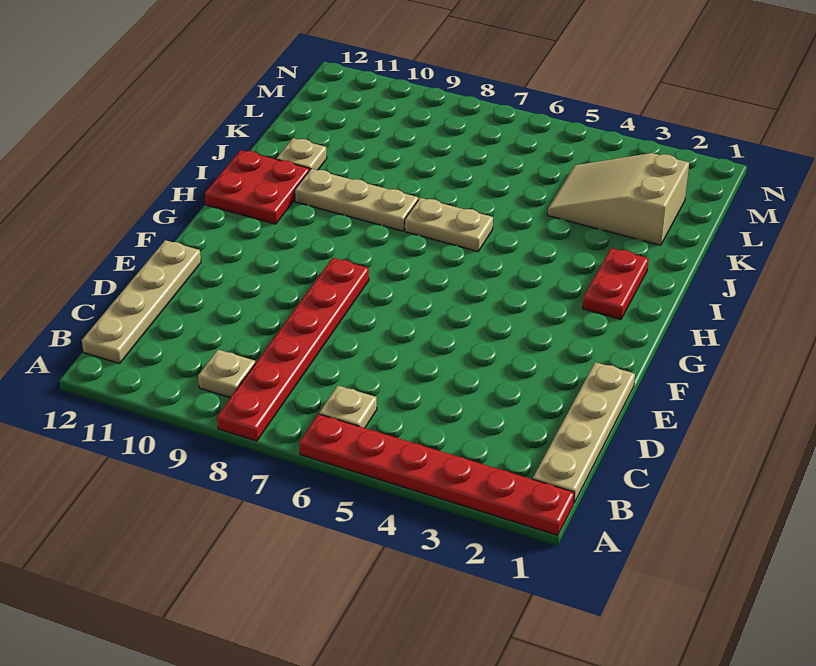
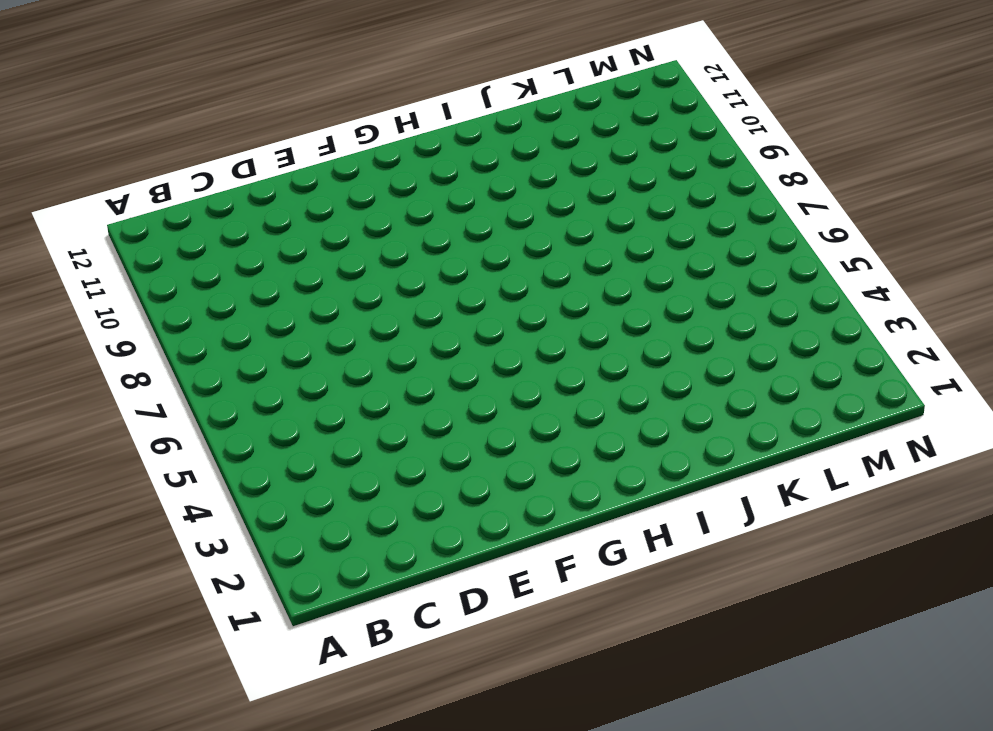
none -> red plate A1:A6 level 1
none -> red plate A8:F8 level 1
none -> tan plate B1:E1 level 1

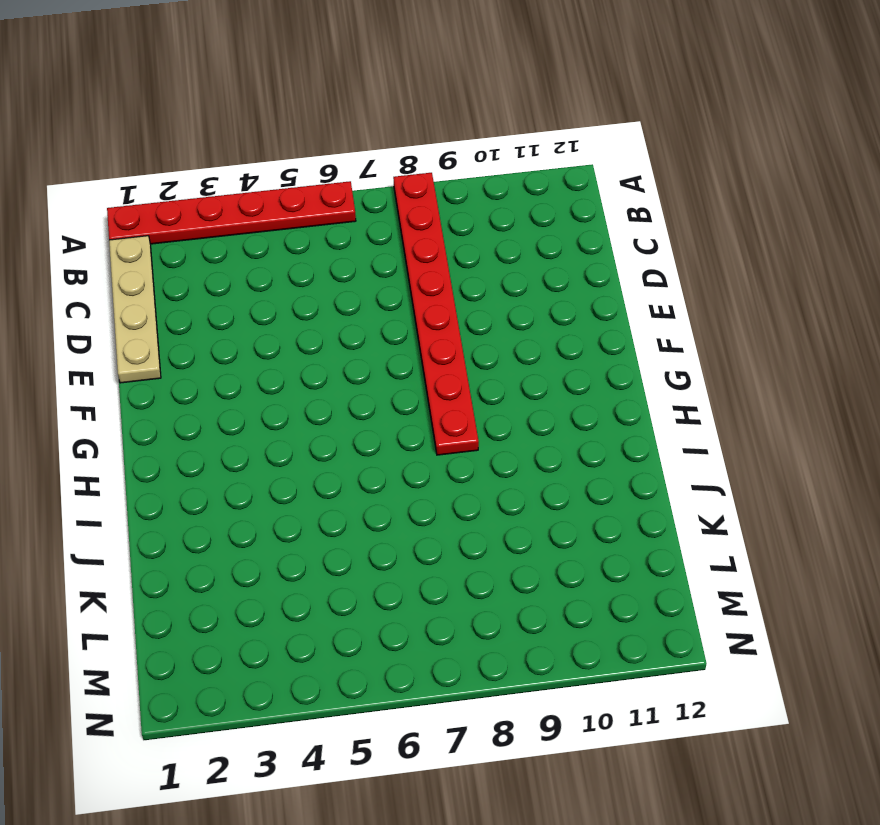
red plate A8:H8 level 1 -> red plate A8:F8 level 1
none -> tan plate B6 level 1
none -> tan plate B9 level 1
none -> tan plate B12:E12 level 1

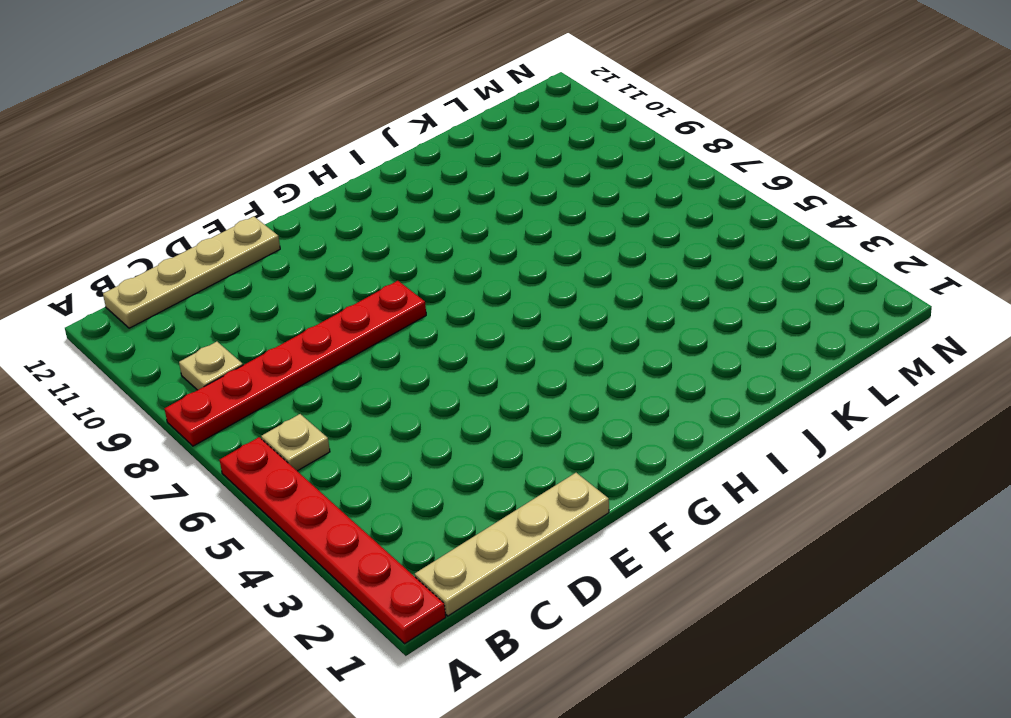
none -> red plate H2:I2 level 1
none -> red plate H11:I12 level 1
none -> tan plate I6:I7 level 1

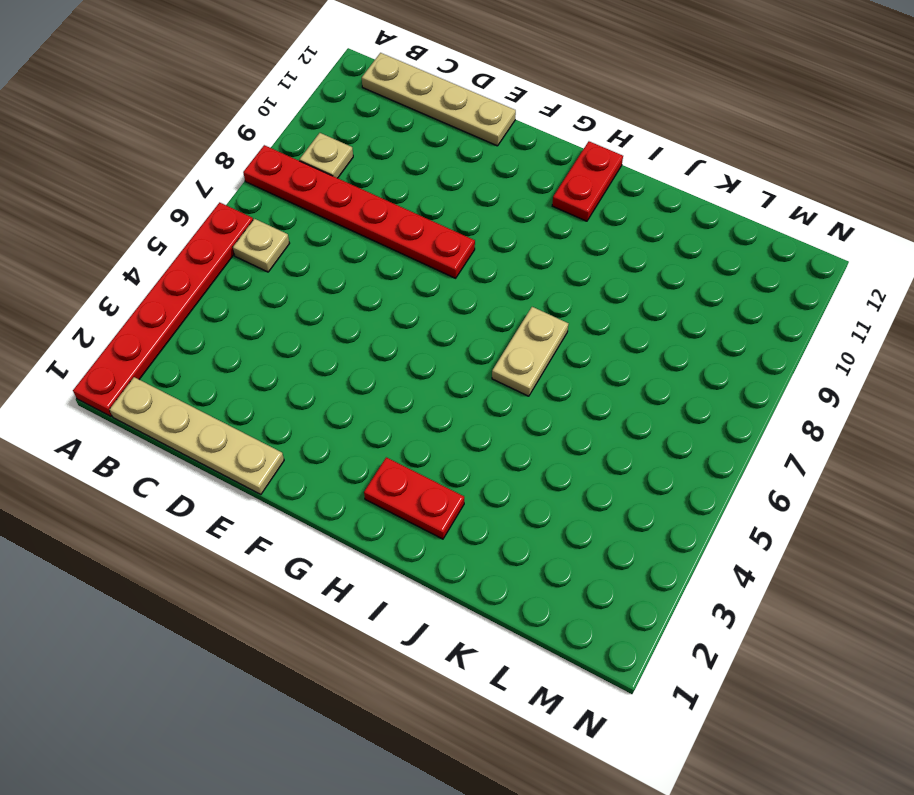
red plate H11:H12 level 1 -> red plate H11:I12 level 1
none -> tan plate I8:I10 level 1
none -> tan plate J11 level 1
none -> tan slope K2:L4 level 1 top 2

